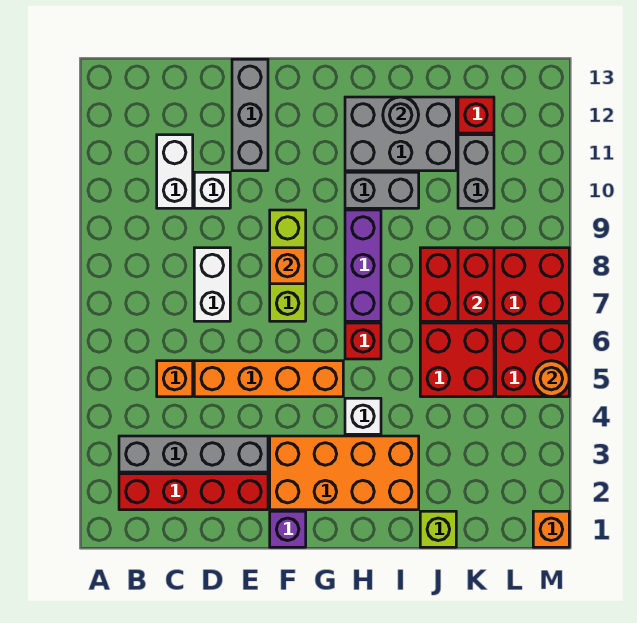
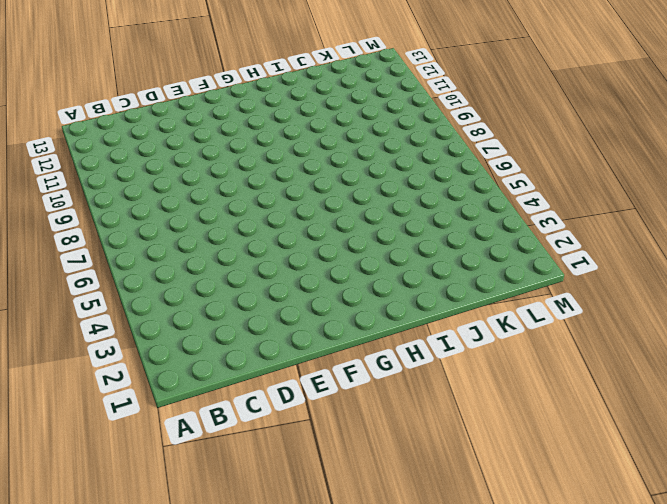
none -> red brick B2:E2 level 1
none -> grey brick B3:E3 level 1
none -> orange brick C5 level 1

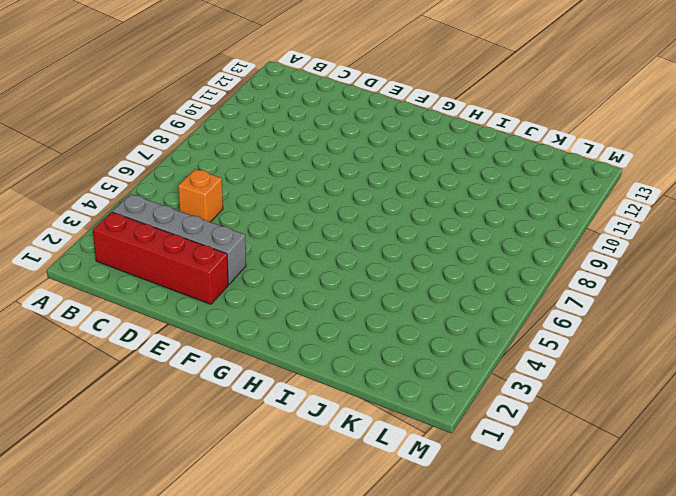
none -> white brick C10:C11 level 1
none -> orange brick D5:G5 level 1
none -> white brick D7:D8 level 1

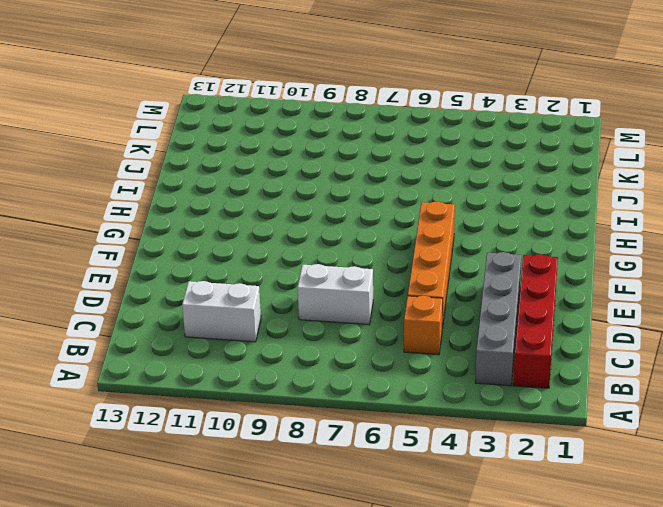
none -> white brick D10 level 1
none -> grey brick E11:E13 level 1
none -> purple brick F1 level 1

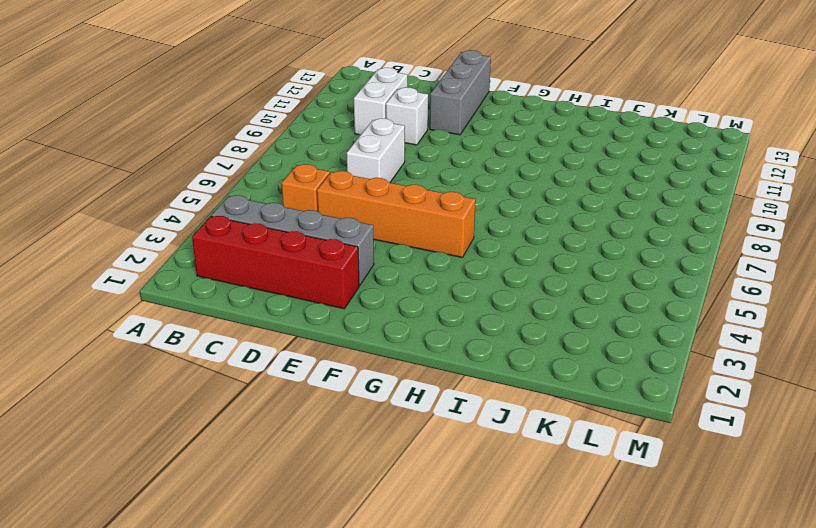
none -> purple brick F1 level 1
none -> orange brick F2:I3 level 1
none -> lime brick F7:F9 level 1

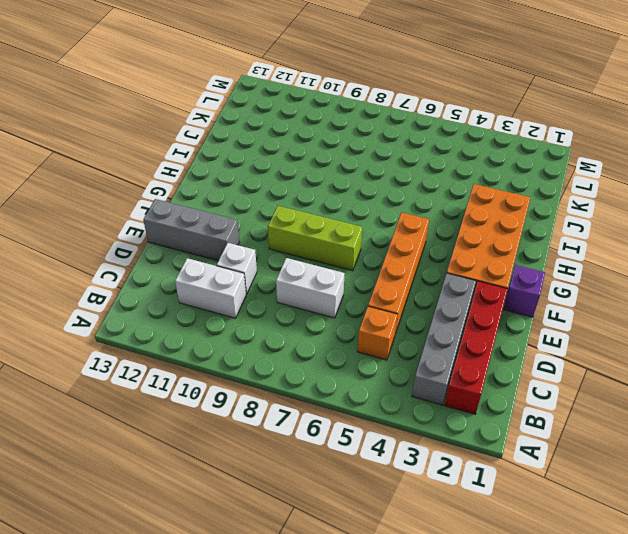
none -> white brick H4 level 1
none -> red brick H6 level 1
none -> purple brick H7:H9 level 1

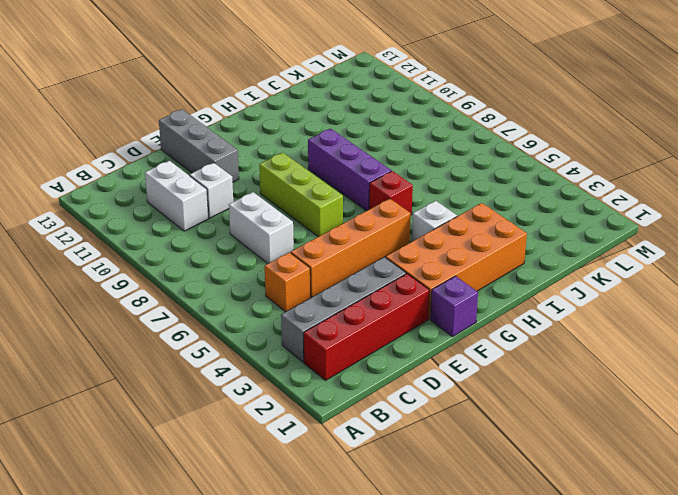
none -> grey brick H10:I10 level 1
none -> grey brick H11:J12 level 1
none -> lime brick J1 level 1

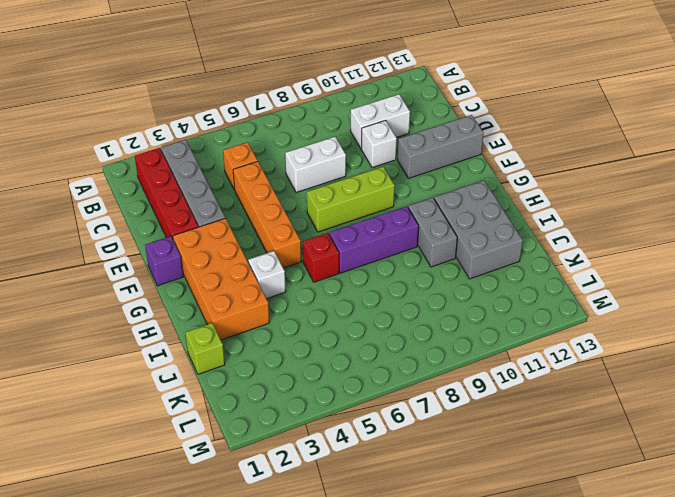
none -> red brick J5:K6 level 1
none -> red brick J7:M8 level 1
none -> grey brick K10:K11 level 1

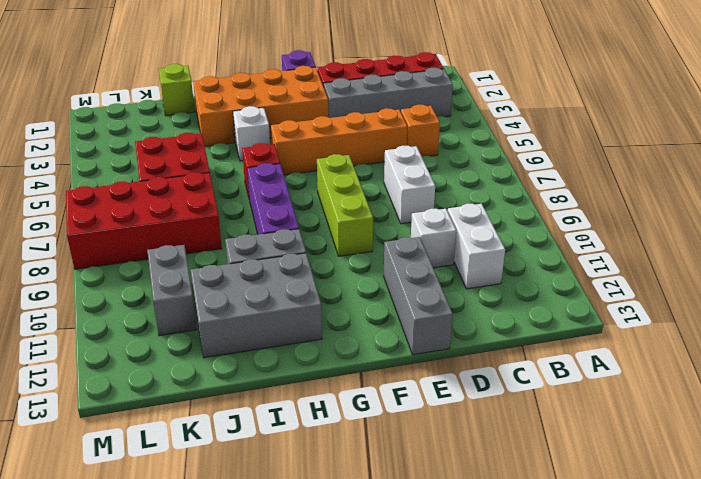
none -> red brick K12 level 1
none -> red brick L5:M6 level 1
none -> orange brick M1 level 1

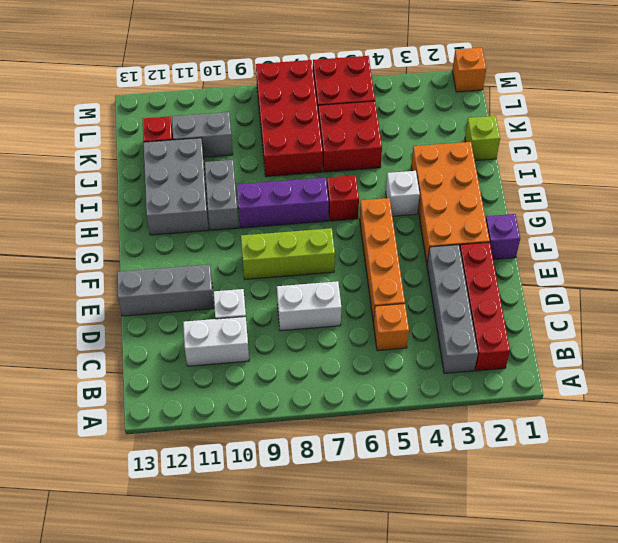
none -> orange brick F8 level 2
none -> grey round brick I12 level 2
none -> red brick K7:K8 level 2

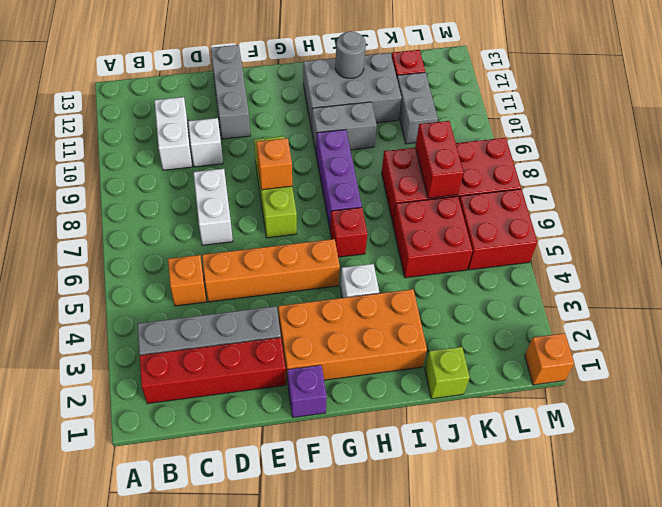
none -> orange round brick M5 level 2

